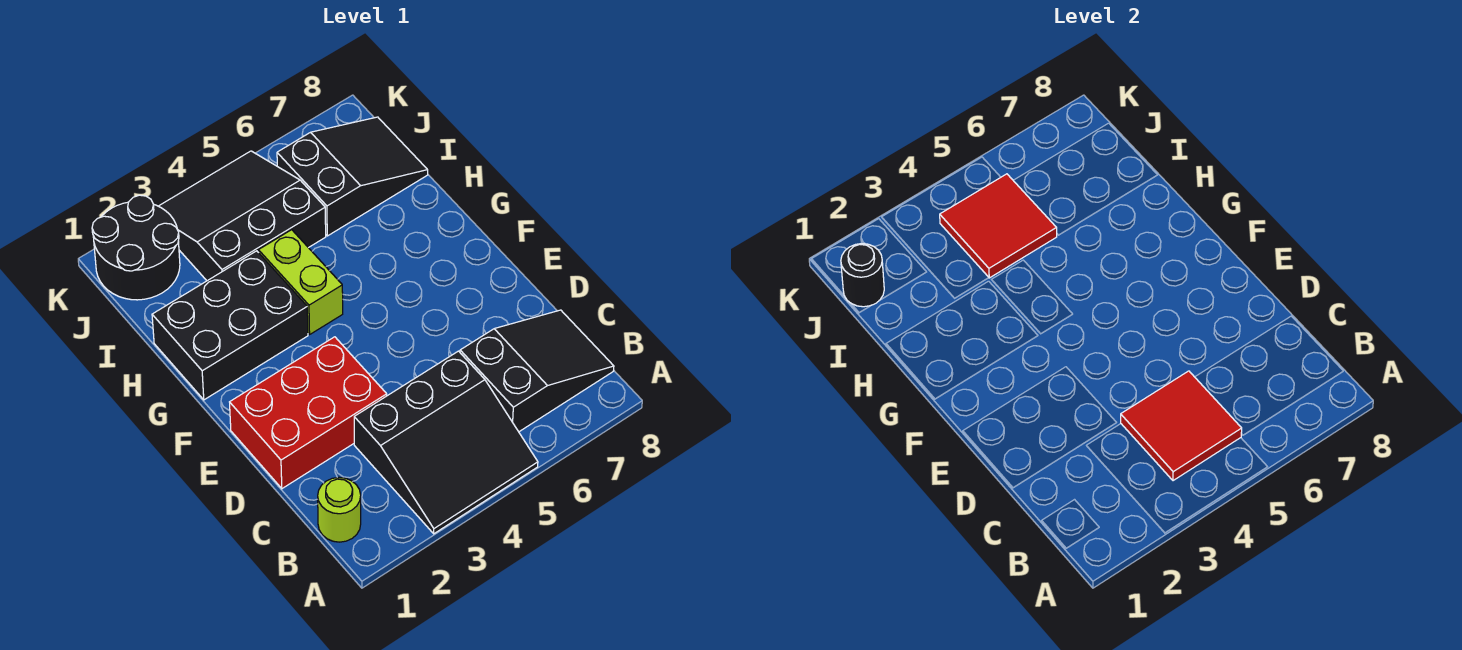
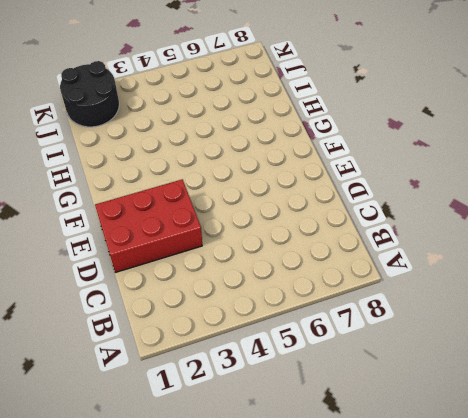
none -> black slope A3:C5 level 1 top C
none -> lime round brick B1 level 1
none -> black slope B6:C8 level 1 top 6

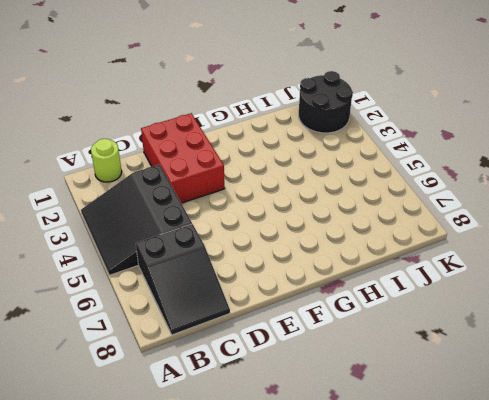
none -> black brick G1:H3 level 1
none -> lime brick G4:H4 level 1
none -> black slope I3:K5 level 1 top I

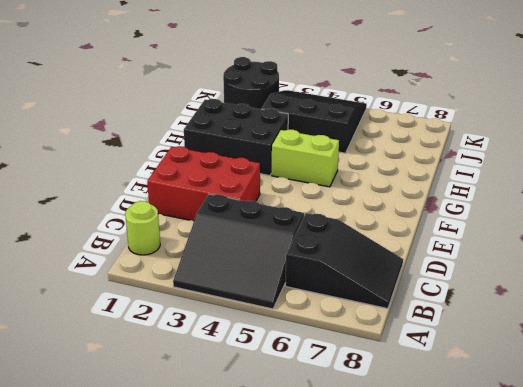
lime brick G4:G5 level 1 -> lime brick G4:H4 level 1
none -> black slope I6:J8 level 1 top 6
none -> red tile B4:C5 level 2
none -> red tile I4:J5 level 2

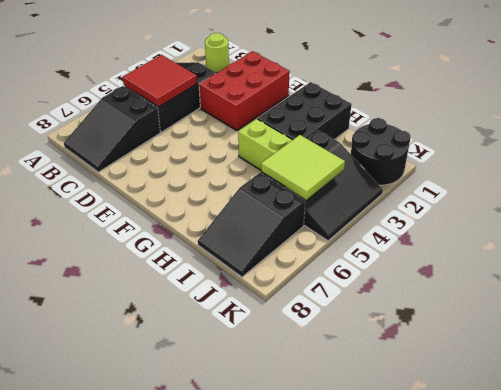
lime tile I4:J5 level 2 -> red tile I4:J5 level 2
none -> black round brick J1 level 2

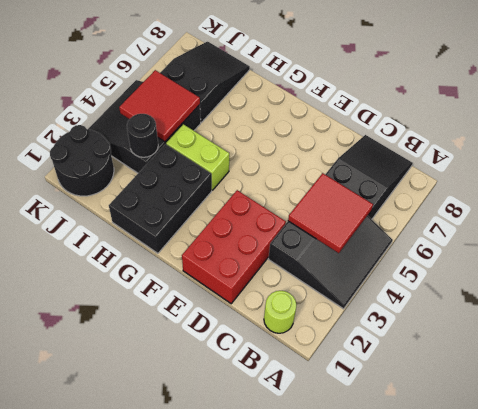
black round brick I3 level 2 -> black round brick J1 level 2

